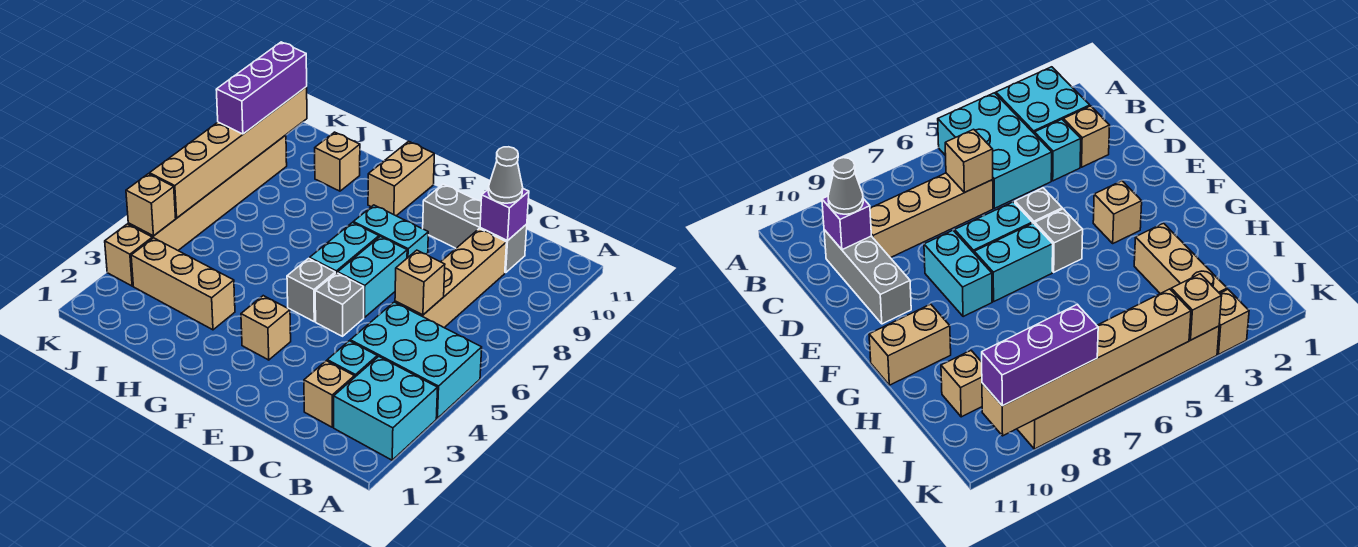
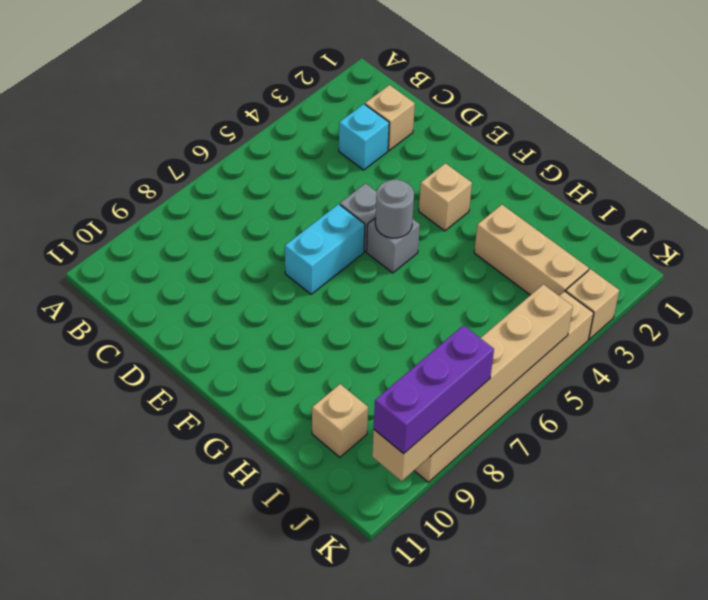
grey round brick F5 level 2 -> none
none -> cyan brick A2:B3 level 1
none -> cyan brick A4:C5 level 1
none -> tan brick C6:C9 level 1

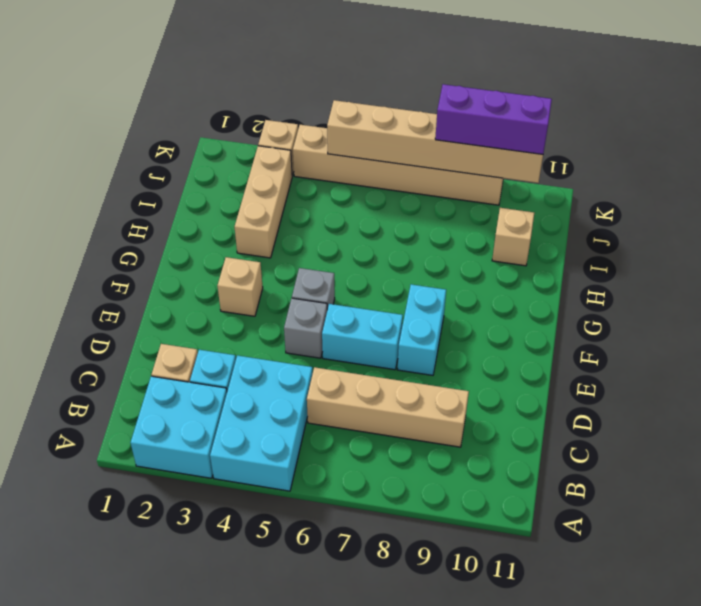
none -> grey brick C10:E10 level 1
none -> cyan brick F6:F7 level 1
none -> tan brick G10:G11 level 1

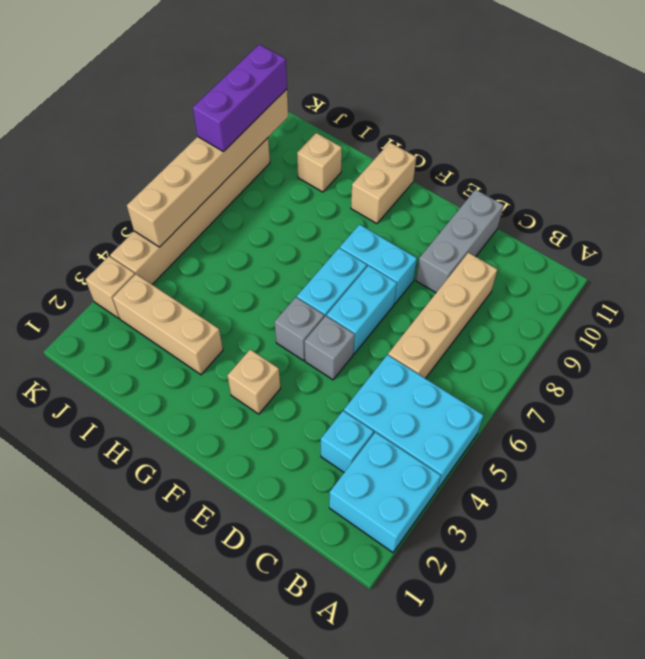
grey brick D9:D11 level 1 -> grey brick C10:E10 level 1
none -> tan brick C2 level 1
none -> tan brick C6 level 2
none -> purple brick C10 level 2

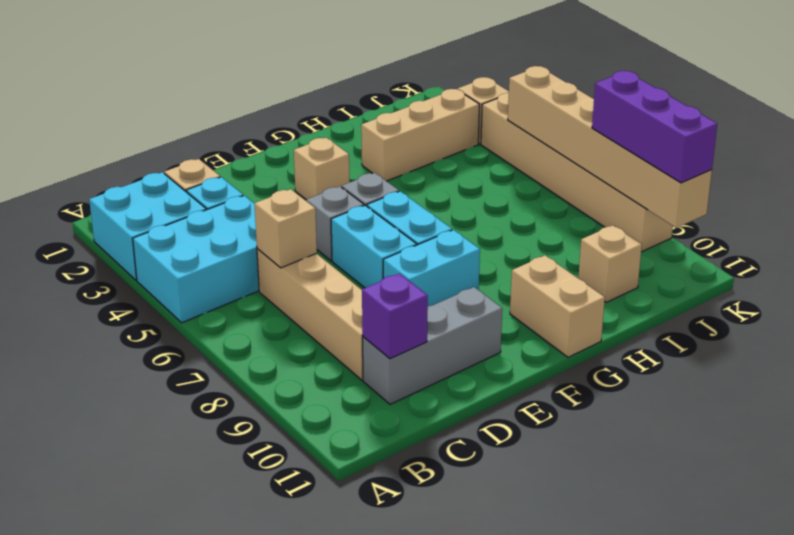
none -> tan brick K4 level 2
none -> grey cone C10 level 3

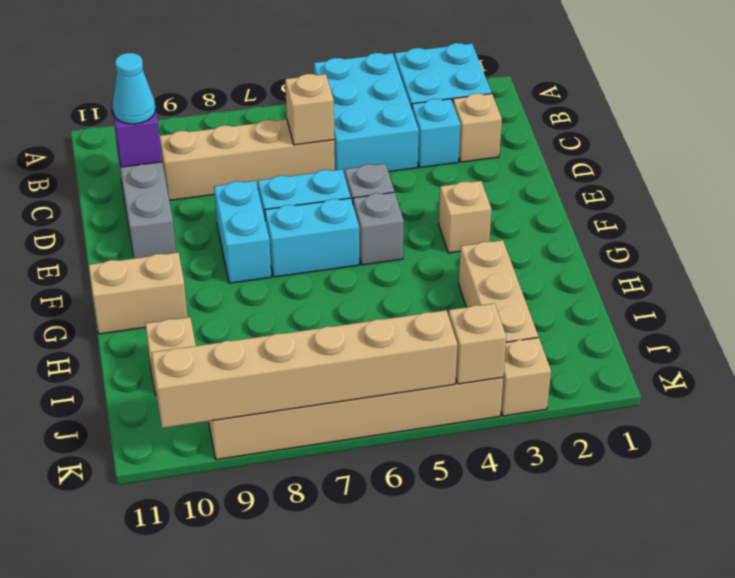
cyan cone C10 level 3 -> grey cone C10 level 3
none -> purple brick K8:K10 level 3

